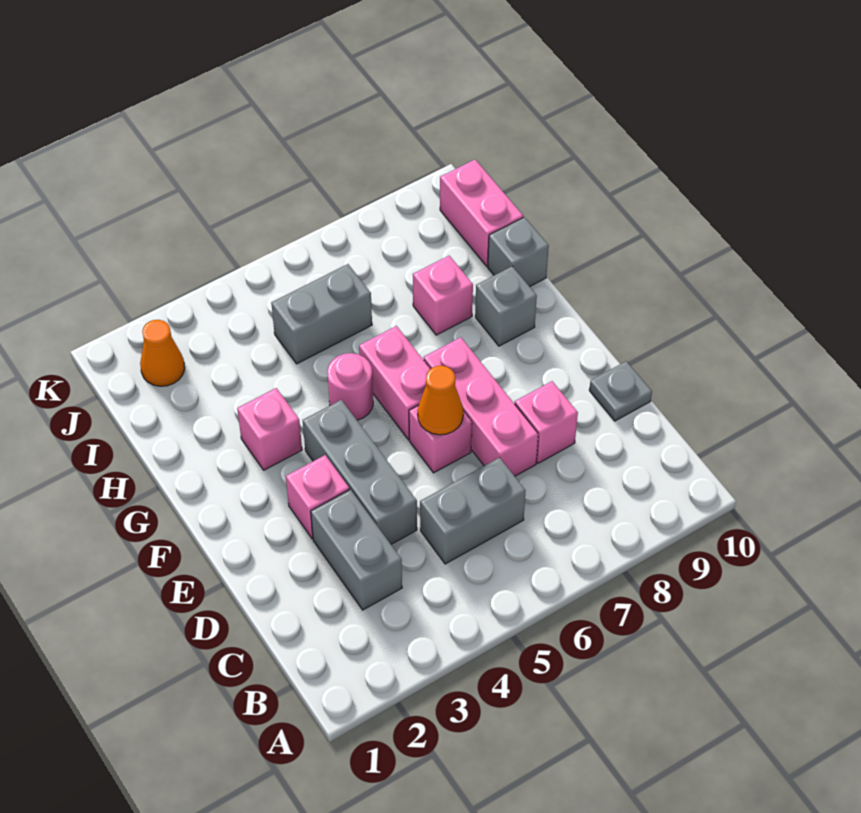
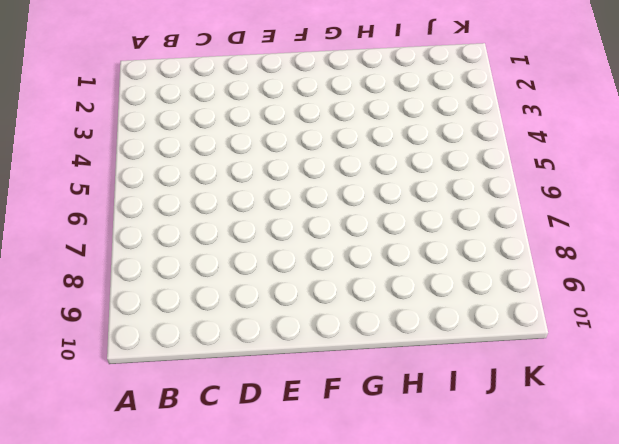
none -> grey brick C3:D3 level 1
none -> grey brick C5:C6 level 1
none -> grey brick D4:F4 level 1

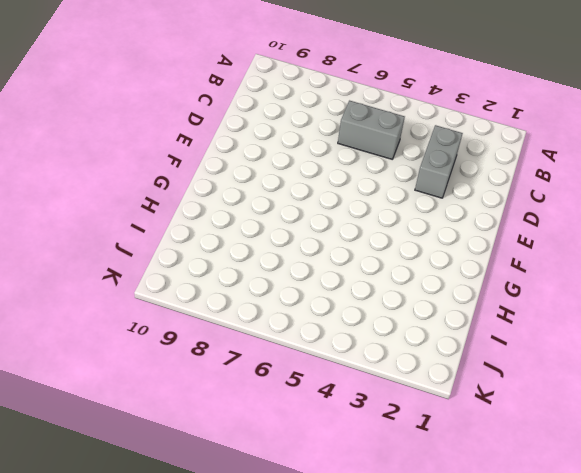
none -> grey brick D4:F4 level 1
none -> pink brick D7:F7 level 1
none -> pink brick D8 level 1

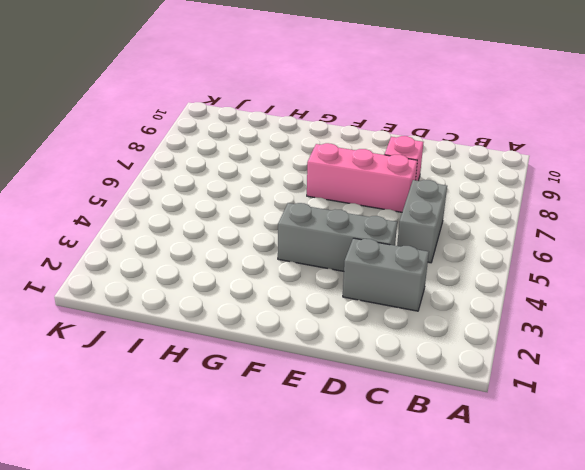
none -> grey plate D10 level 1
none -> pink brick E3 level 1
none -> pink brick E6 level 1

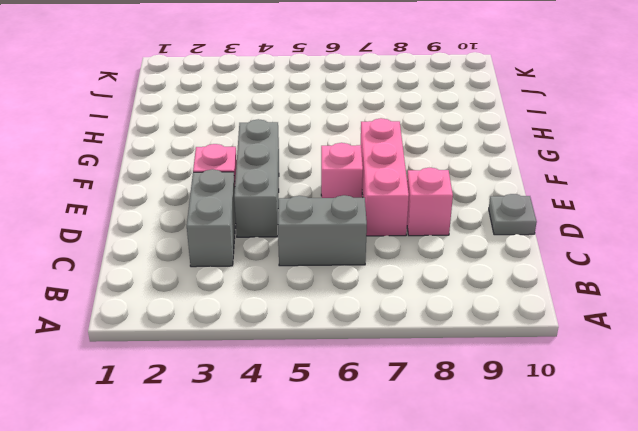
none -> pink brick F6:G6 level 1
none -> pink brick G3 level 1
none -> pink round brick G5 level 1

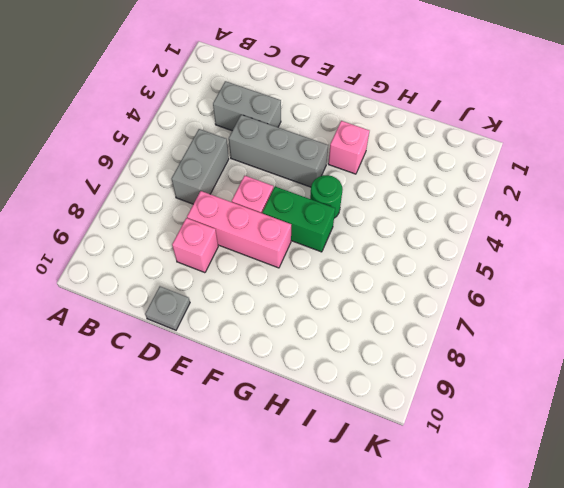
green brick F6:G6 level 1 -> pink brick F6:G6 level 1
green round brick G5 level 1 -> pink round brick G5 level 1
none -> pink brick E3 level 1
none -> grey brick G9 level 1
none -> pink brick H8 level 1

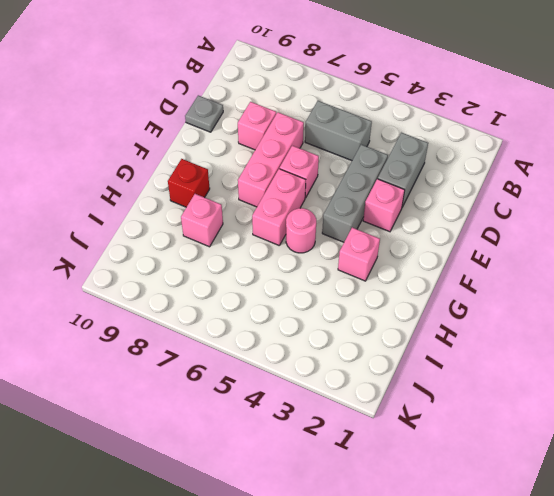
red brick G9 level 1 -> grey brick G9 level 1
none -> grey brick H10 level 1
none -> grey brick I5:I6 level 1
none -> pink brick I10:J10 level 1

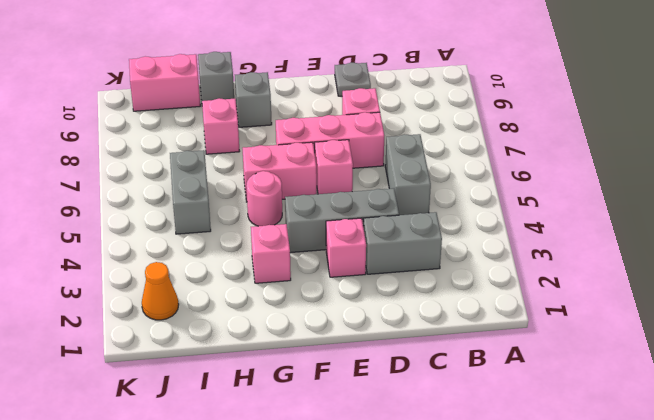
none -> orange cone E6 level 2

